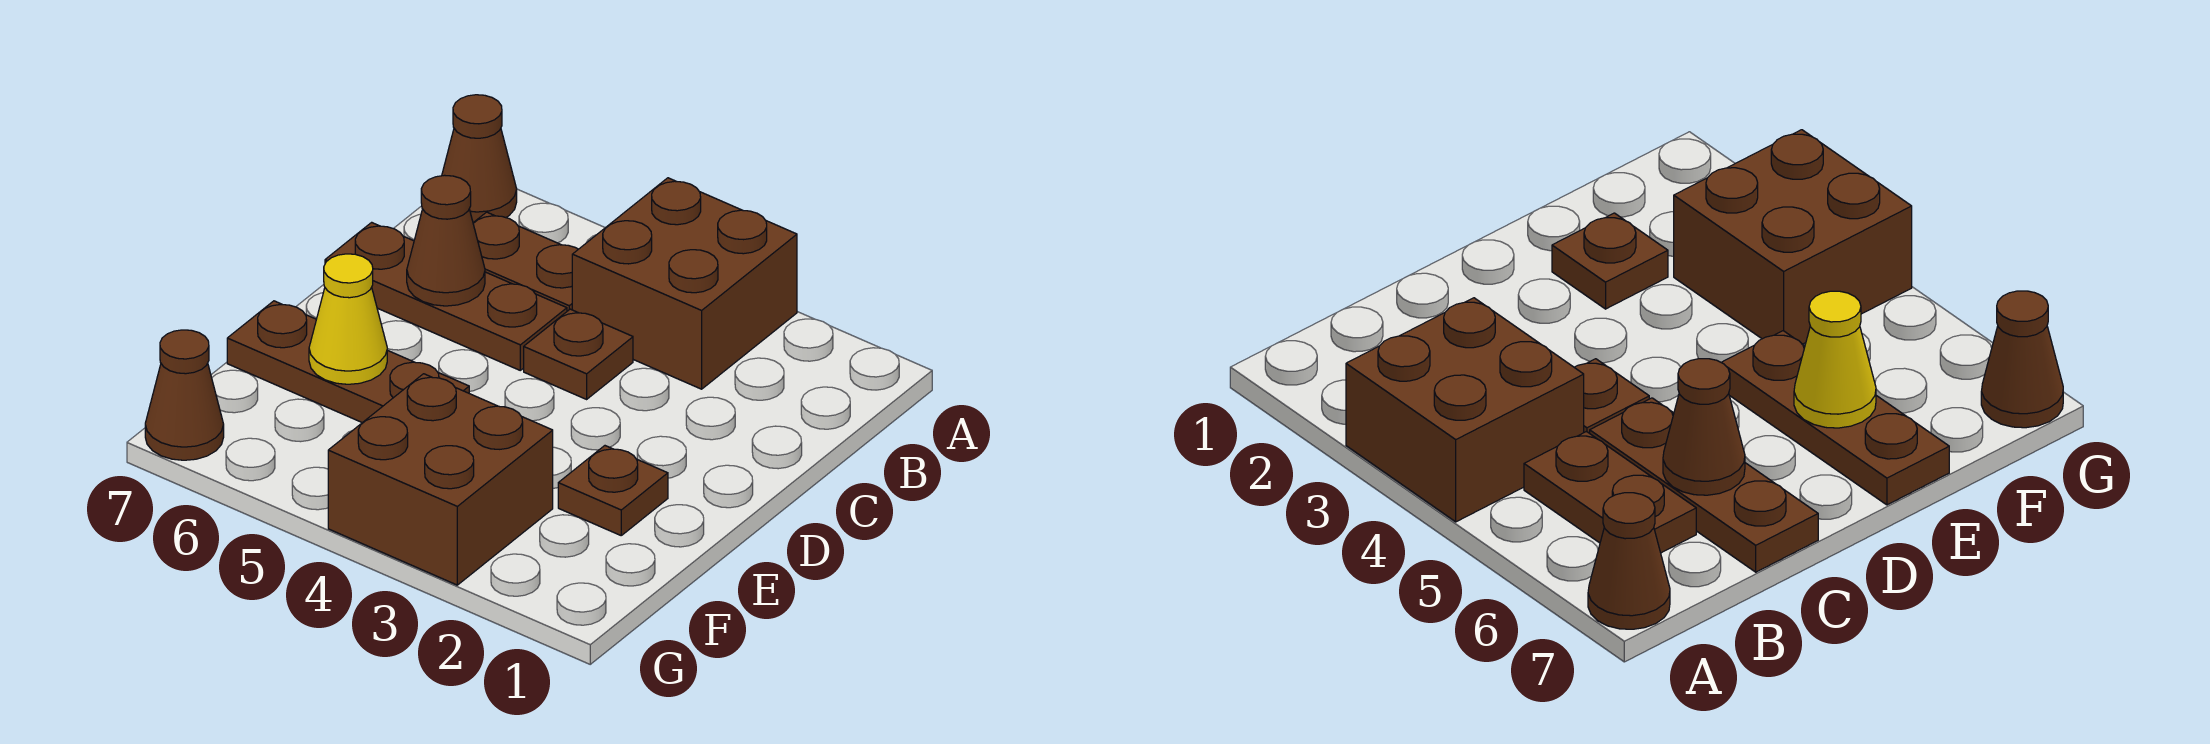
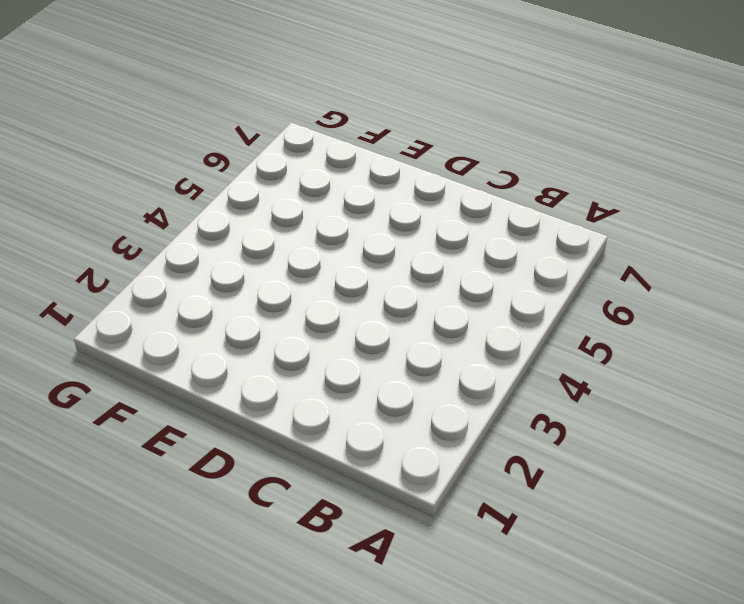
none -> brown brick A3:B4 level 1
none -> brown cone A7 level 1

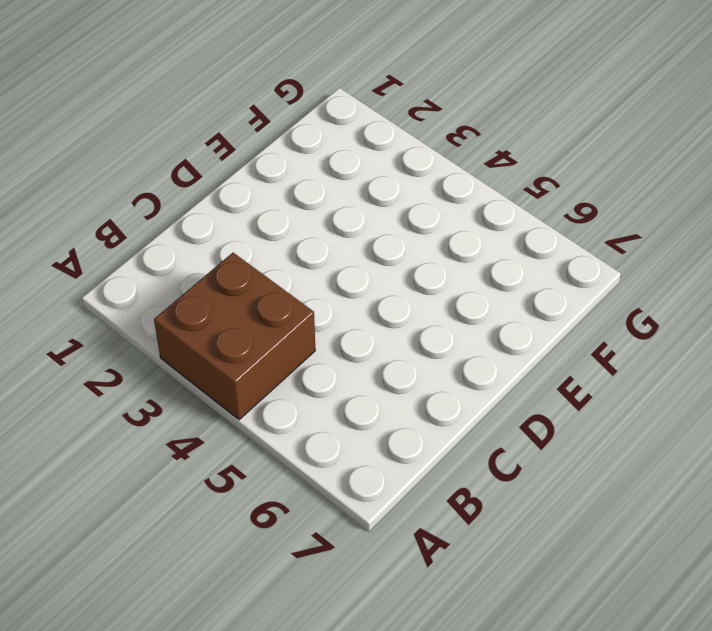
none -> brown cone A7 level 1
none -> brown plate B5:B6 level 1

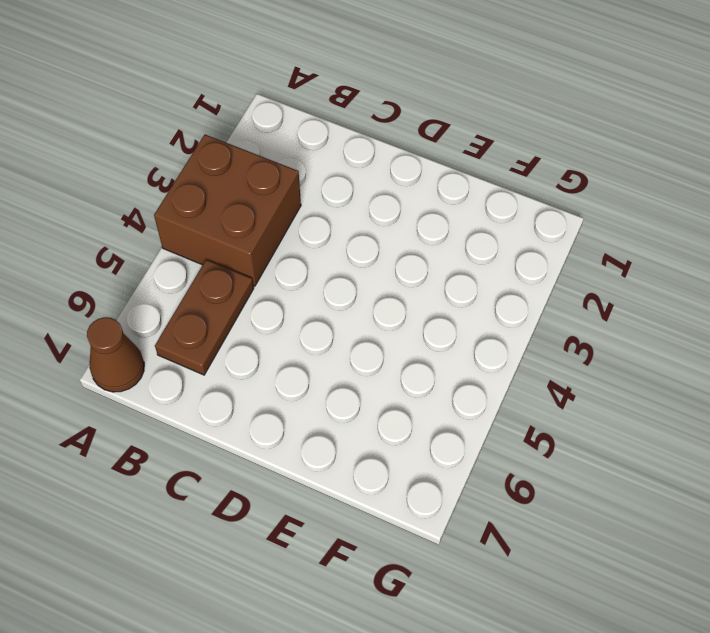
none -> brown plate C4 level 1
none -> brown plate C5:C7 level 1

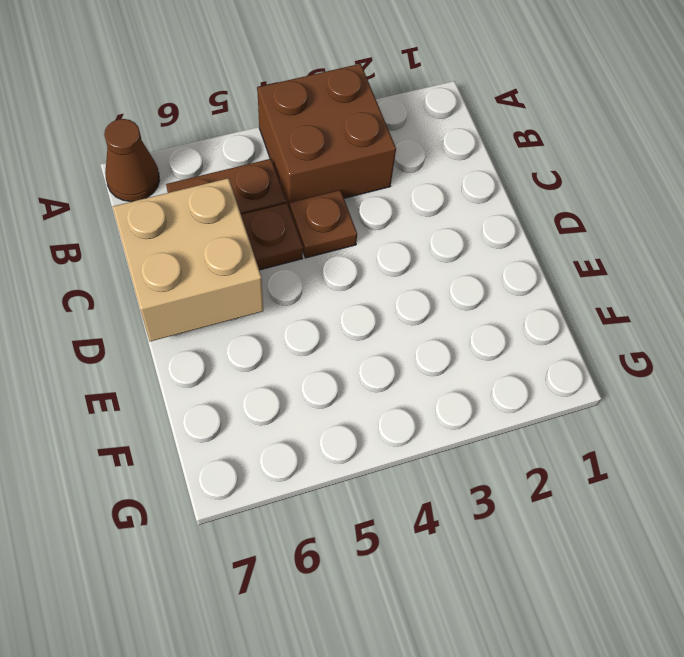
tan brick C6:D7 level 2 -> brown cone C6 level 2
none -> brown plate E2 level 1
none -> brown plate E5:E7 level 1

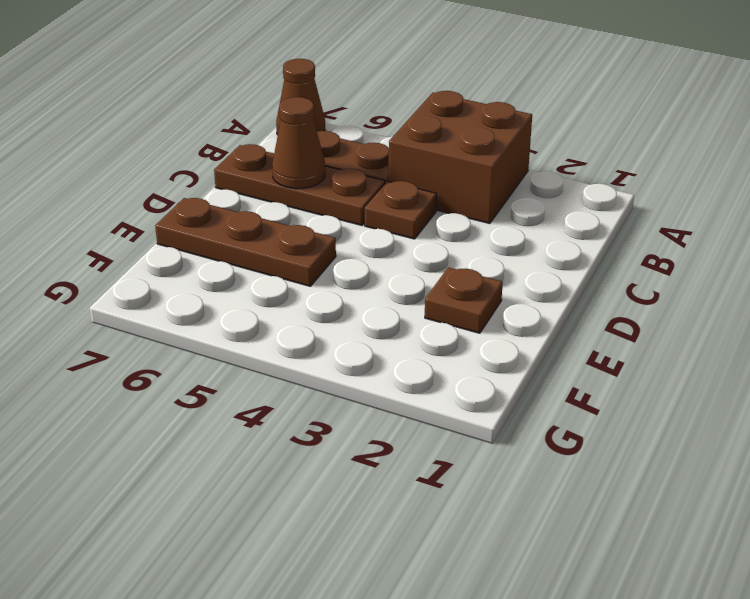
none -> brown brick F3:G4 level 1
none -> brown cone G7 level 1

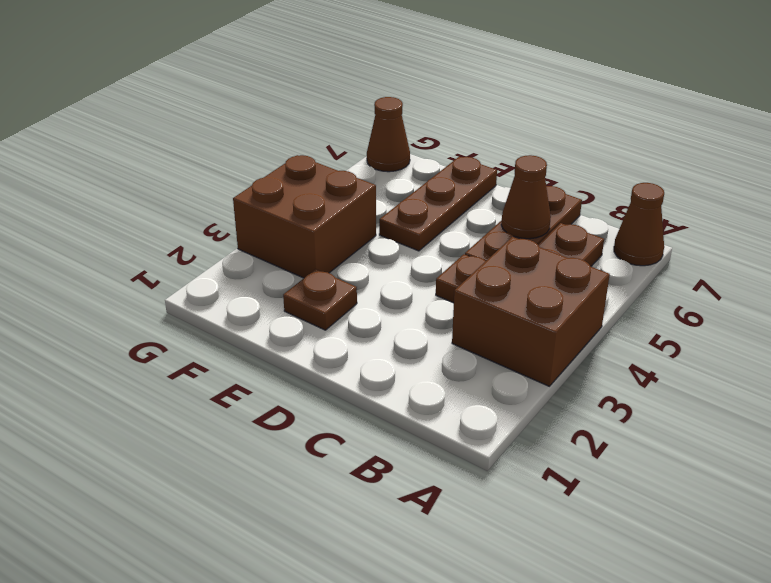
none -> yellow cone E6 level 2

